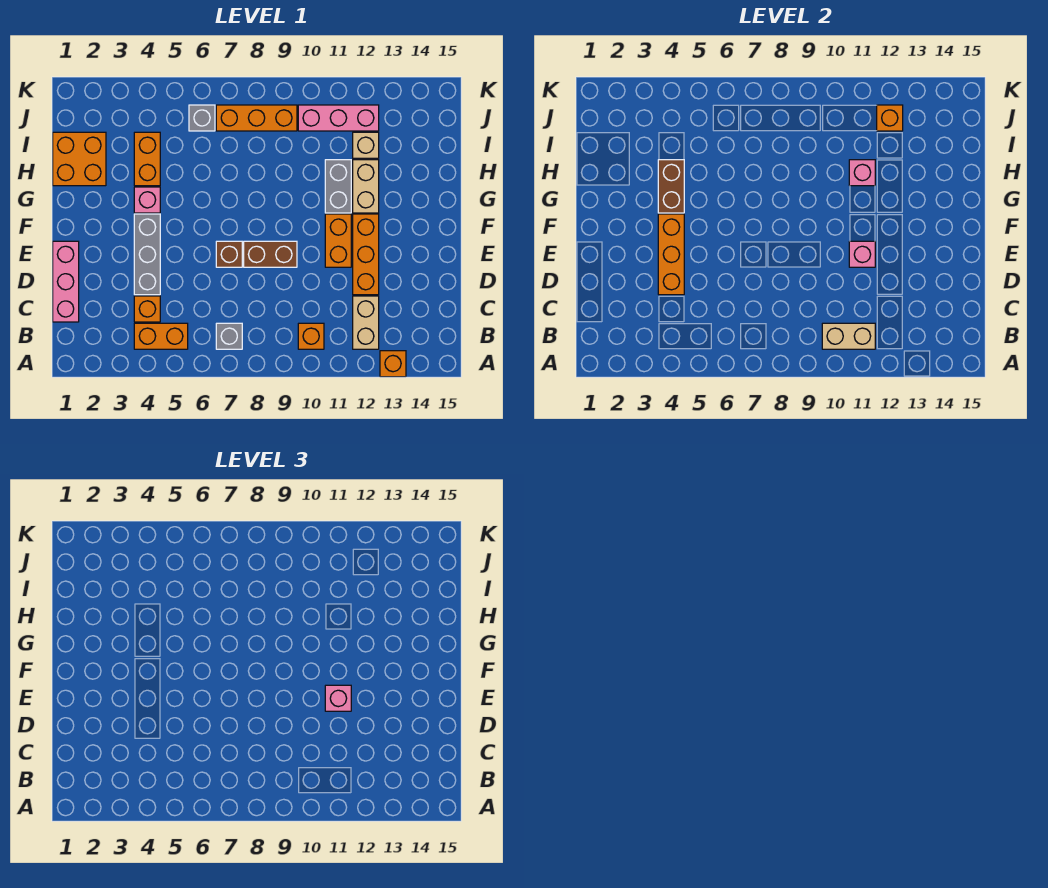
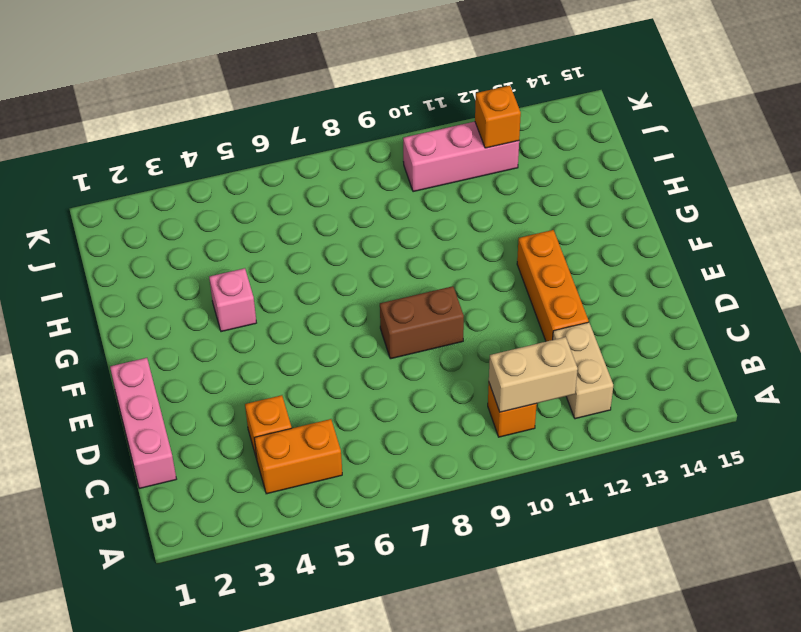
none -> orange brick A13 level 1
none -> grey brick B7 level 1
none -> grey brick D4:F4 level 1

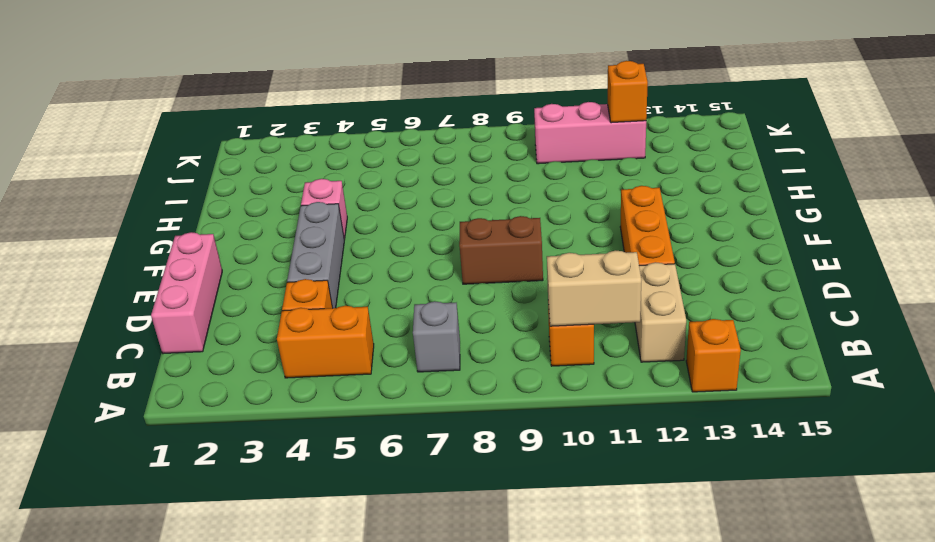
none -> brown brick E7 level 1
none -> orange brick E11:F11 level 1
none -> grey brick G11:H11 level 1

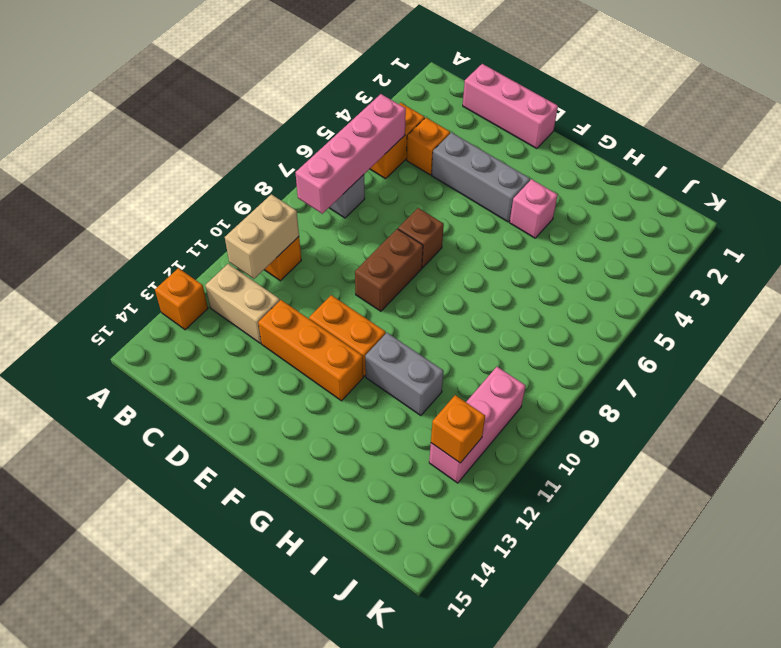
pink brick B5:B8 level 2 -> none
none -> tan brick G12:H12 level 1
none -> orange brick H1:I2 level 1
none -> orange brick H4:I4 level 1

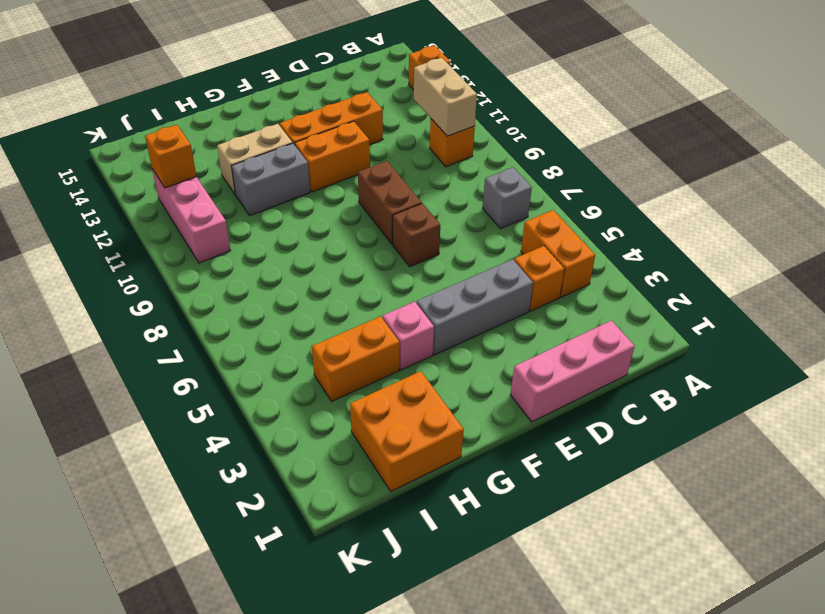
none -> tan brick B12:C12 level 1
none -> tan brick I12 level 1
none -> grey brick J6 level 1

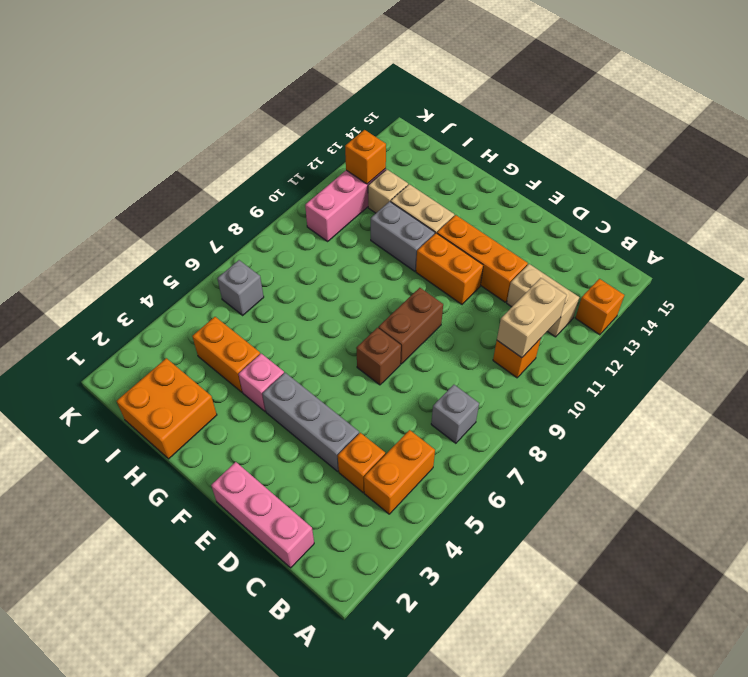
none -> orange brick J7:J9 level 1
none -> orange brick D4:F4 level 2
none -> pink brick E11 level 2

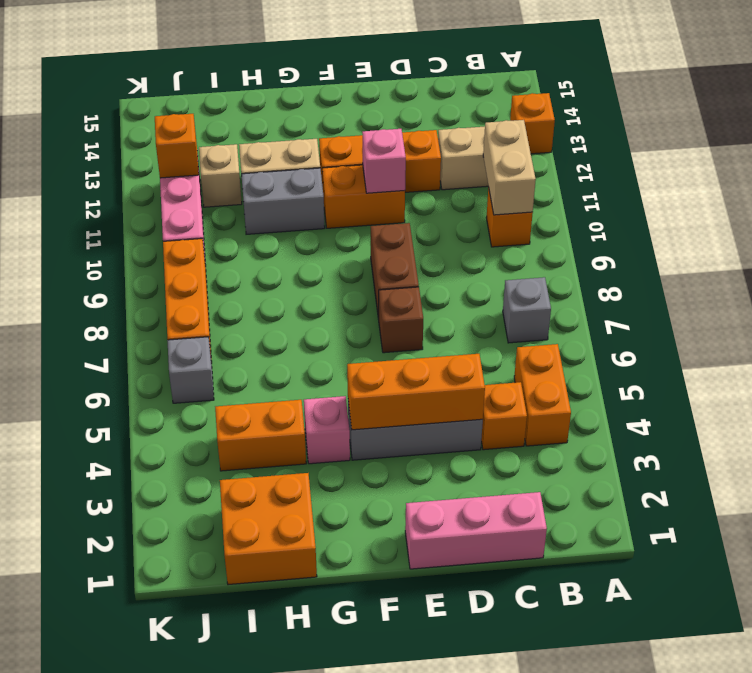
none -> brown brick G4:H4 level 2
none -> pink brick H11 level 2
none -> pink brick E11 level 3

